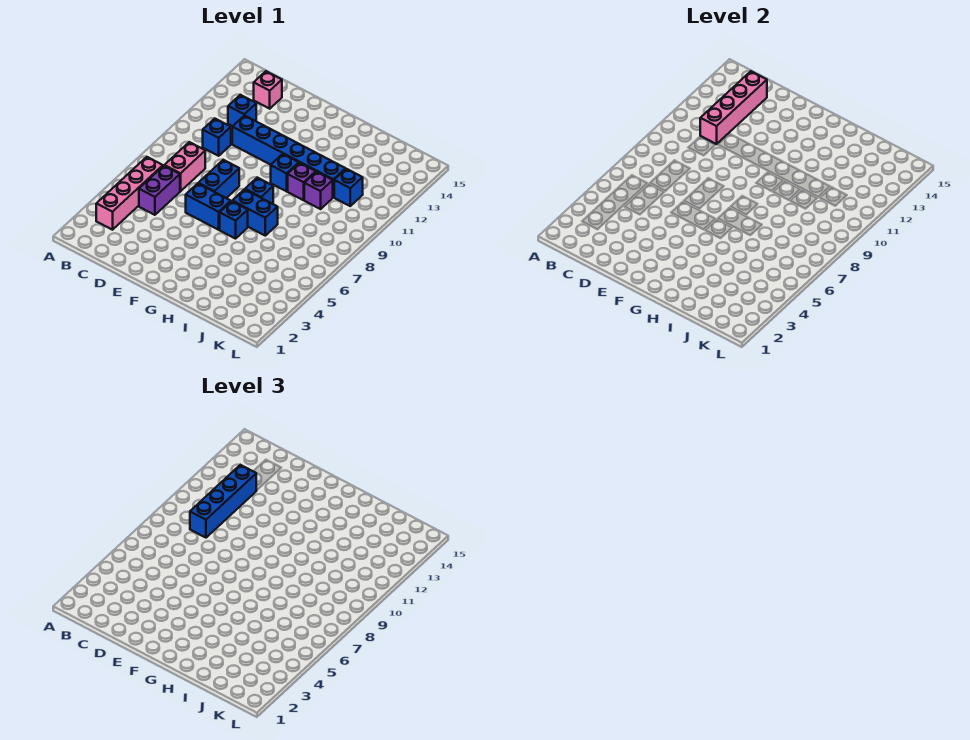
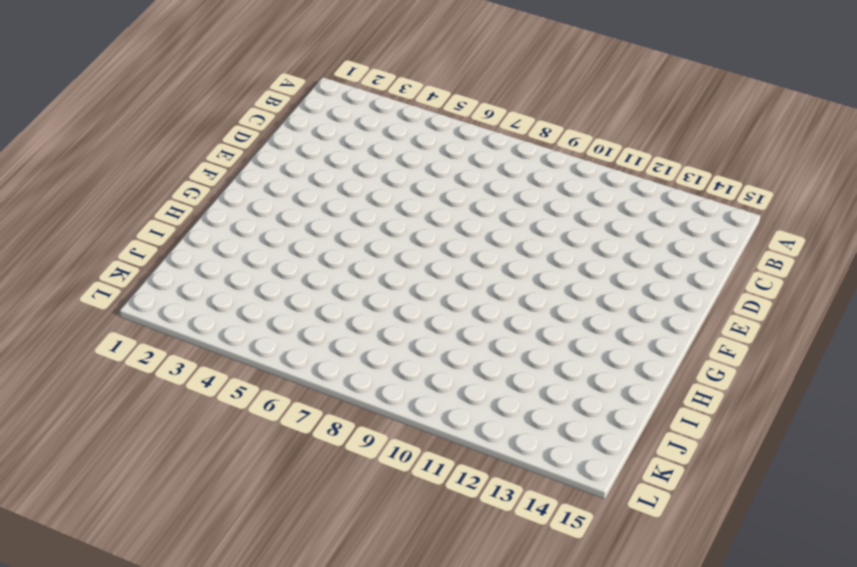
none -> pink brick B3:B6 level 1
none -> purple brick C5:C6 level 1
none -> pink brick C7:C8 level 1

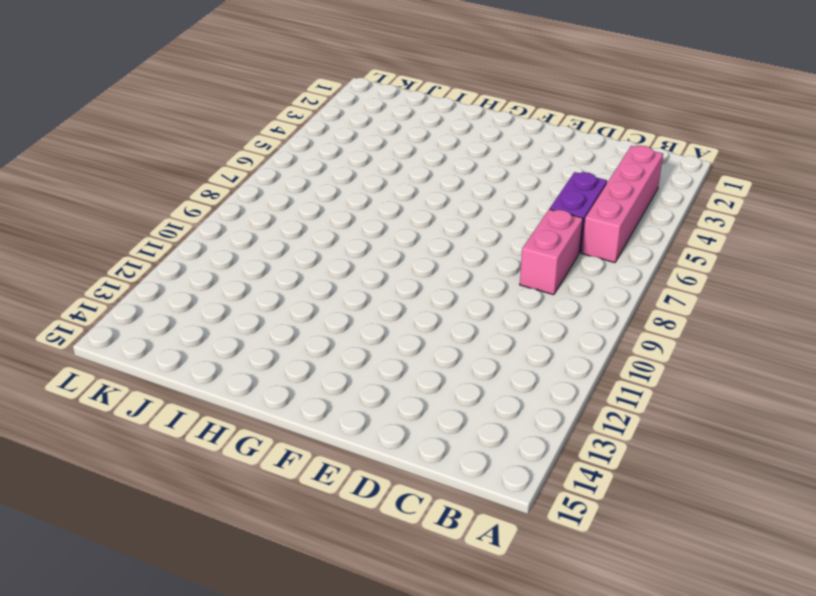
none -> blue brick C10 level 1
none -> blue brick C12 level 1
none -> pink brick C14 level 1

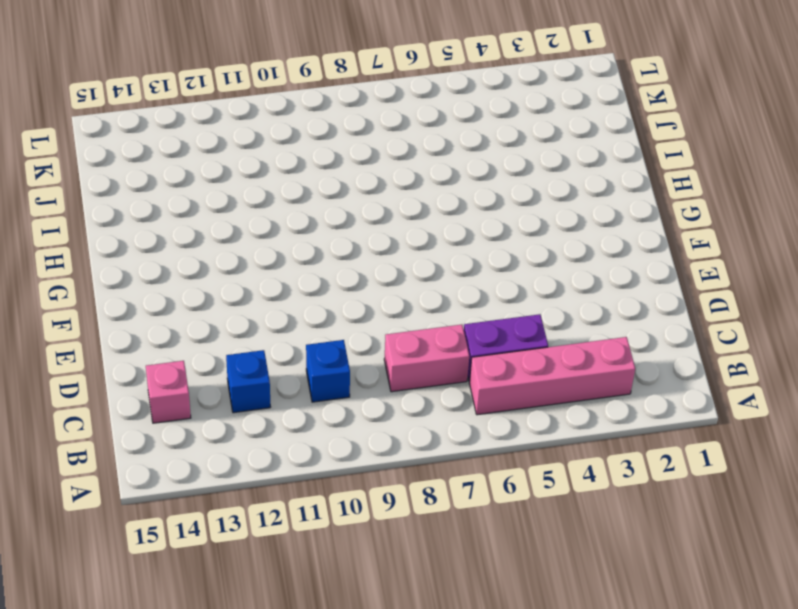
none -> blue brick D11:I11 level 1
none -> blue brick E6:F6 level 1
none -> blue brick E7:E8 level 1

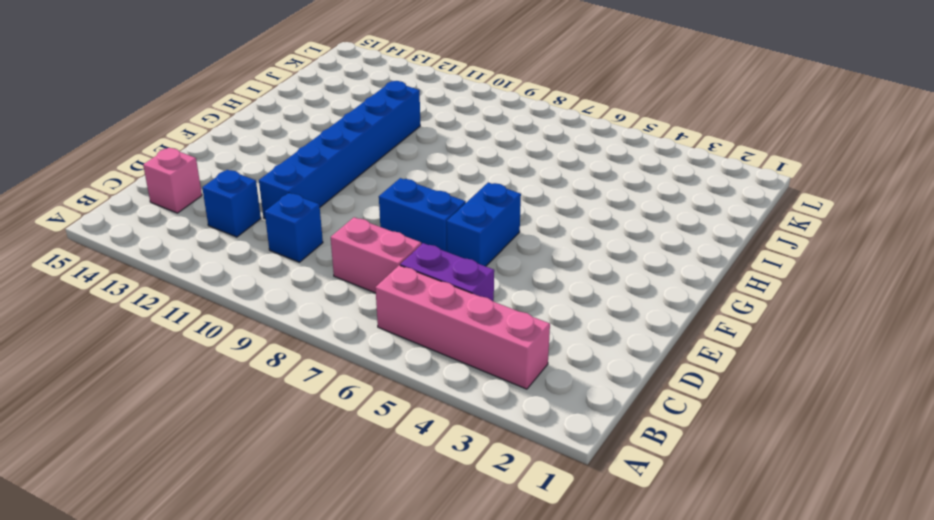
none -> blue brick G6 level 1
none -> blue brick G7:H7 level 1
none -> blue brick G8 level 1

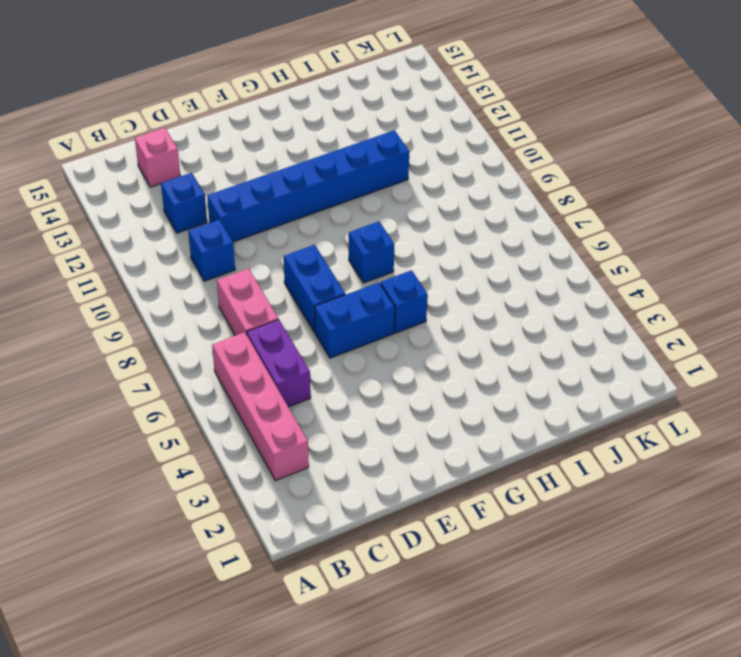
none -> blue brick G7:H7 level 1
none -> blue brick G10 level 1
none -> purple brick H10 level 1

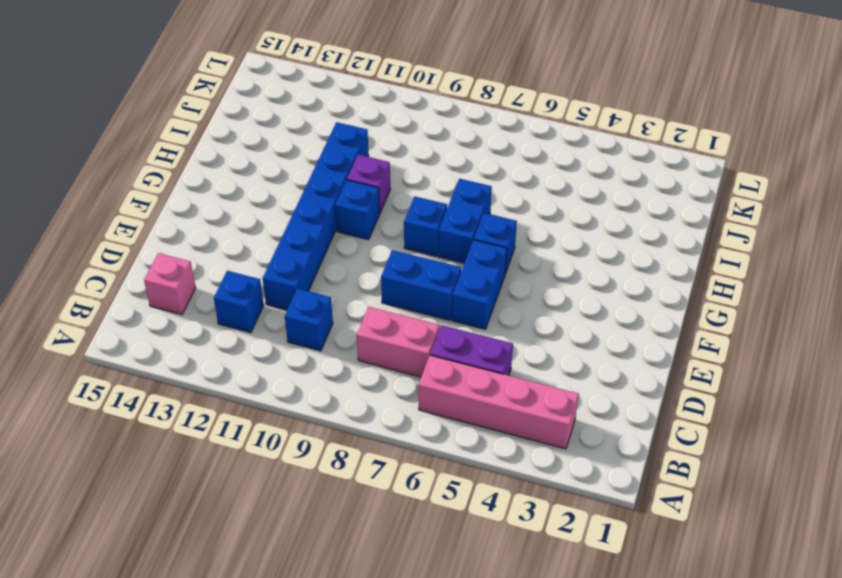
none -> purple brick I10 level 1
none -> blue brick J11 level 1
none -> pink brick C11:C14 level 2

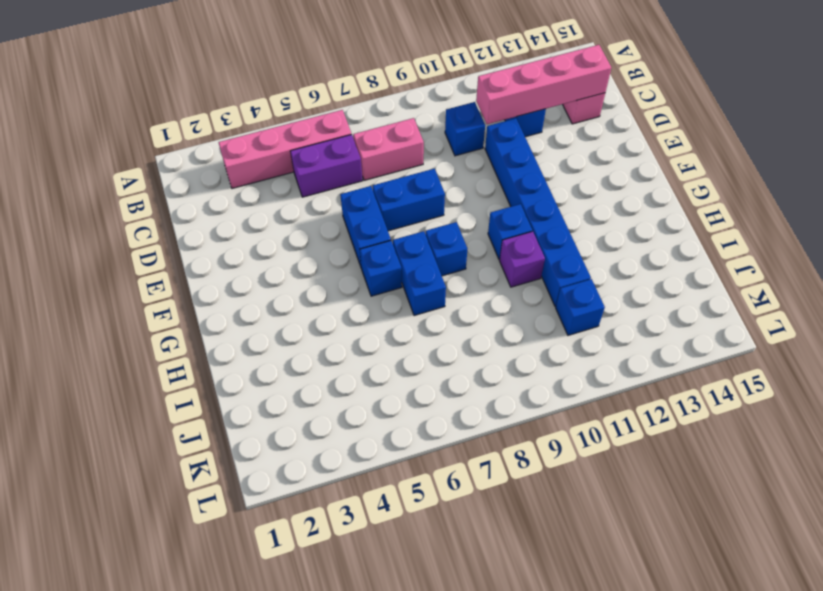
none -> purple brick I10 level 1
none -> blue brick C9:C12 level 3

